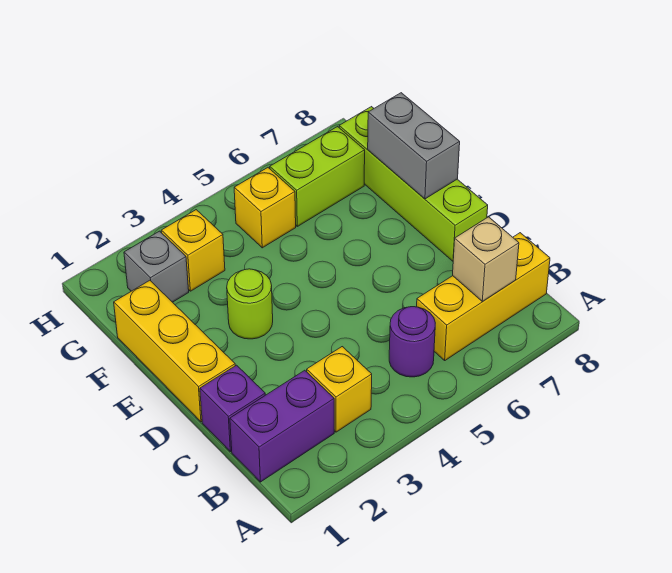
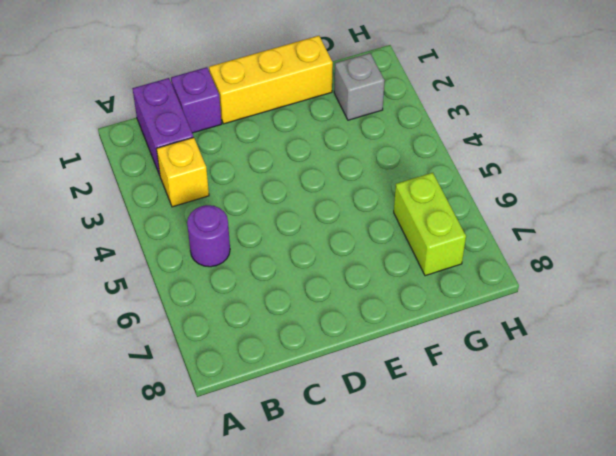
none -> yellow brick B6:B8 level 1
none -> lime brick D8:G8 level 1
none -> lime round brick E3 level 1

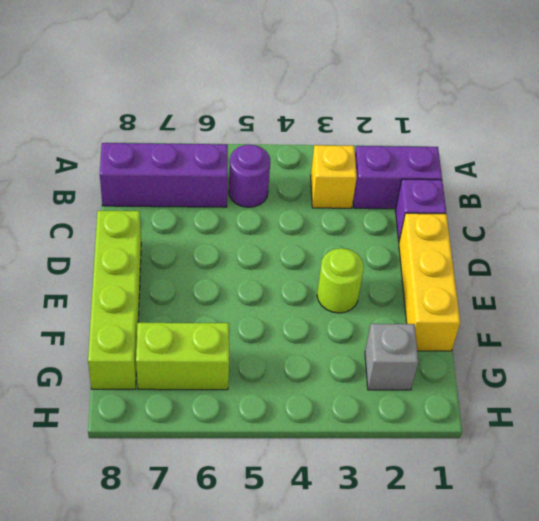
purple brick B6:B8 level 1 -> yellow brick B6:B8 level 1
none -> yellow brick G3 level 1
none -> yellow brick G5 level 1
none -> tan brick B7 level 2

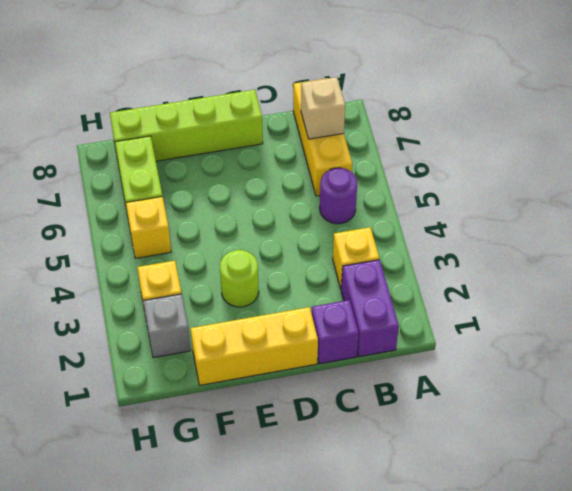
none -> grey brick E8:F8 level 2

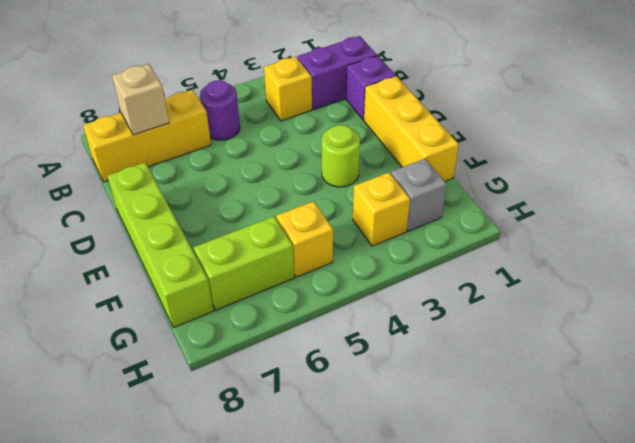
none -> grey brick E8:F8 level 2

